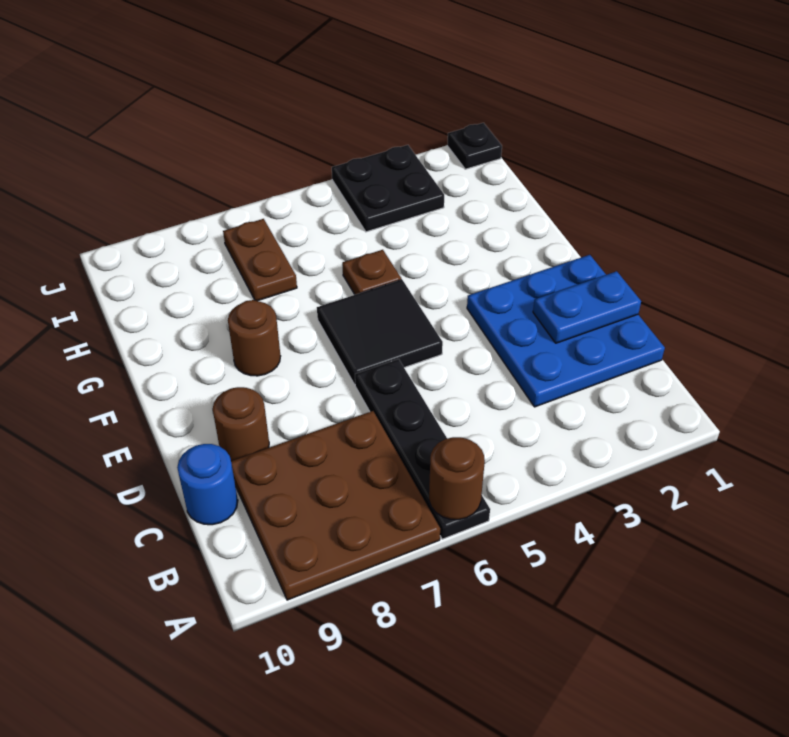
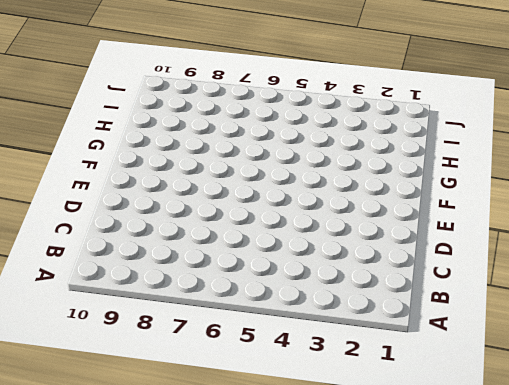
none -> black plate A6:D6 level 1
none -> brown plate A7:C9 level 1
none -> blue plate C1:E3 level 1

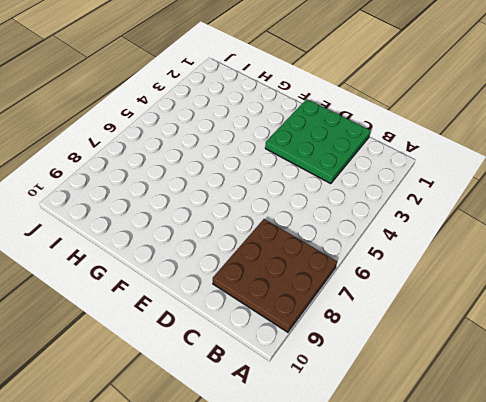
green plate C1:E3 level 1 -> blue plate C1:E3 level 1
none -> black plate A6:D6 level 1
none -> blue round brick C10 level 1
none -> brown round brick D9 level 1

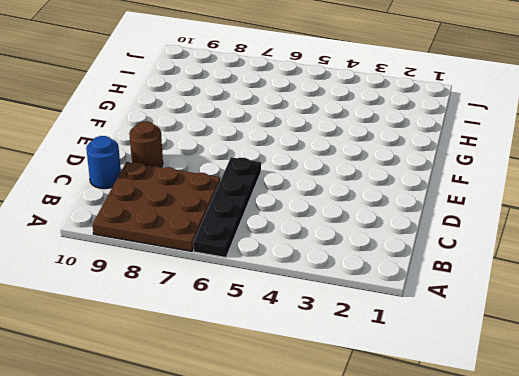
none -> blue plate C1:E3 level 1
none -> black tile E5:F6 level 1
none -> brown round brick F8 level 1

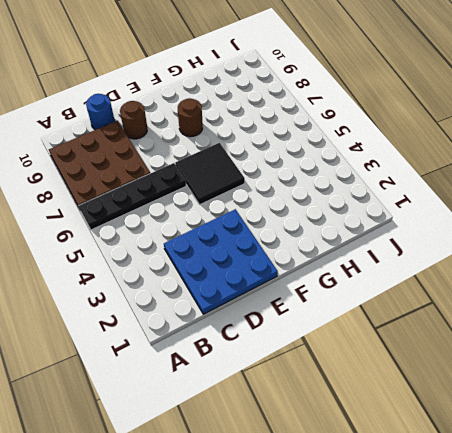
none -> brown plate G5 level 1
none -> brown plate H7:I7 level 1
none -> black plate I3:J4 level 1

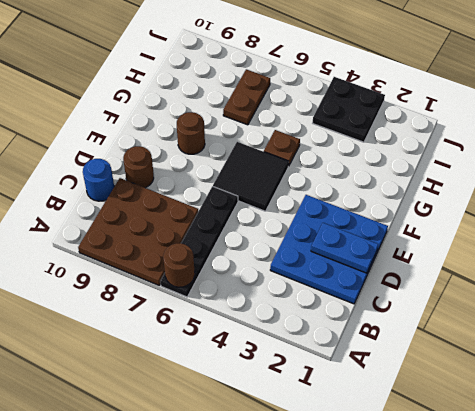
none -> black plate J1 level 1

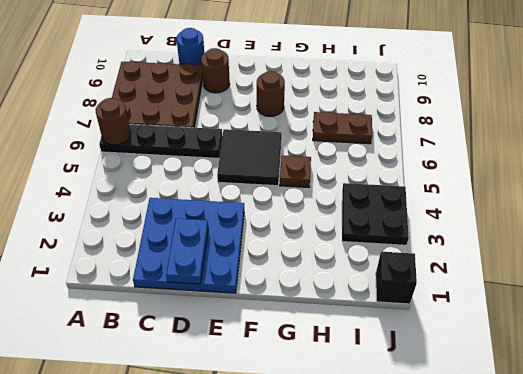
black brick J1 level 1 -> black plate J1 level 1

